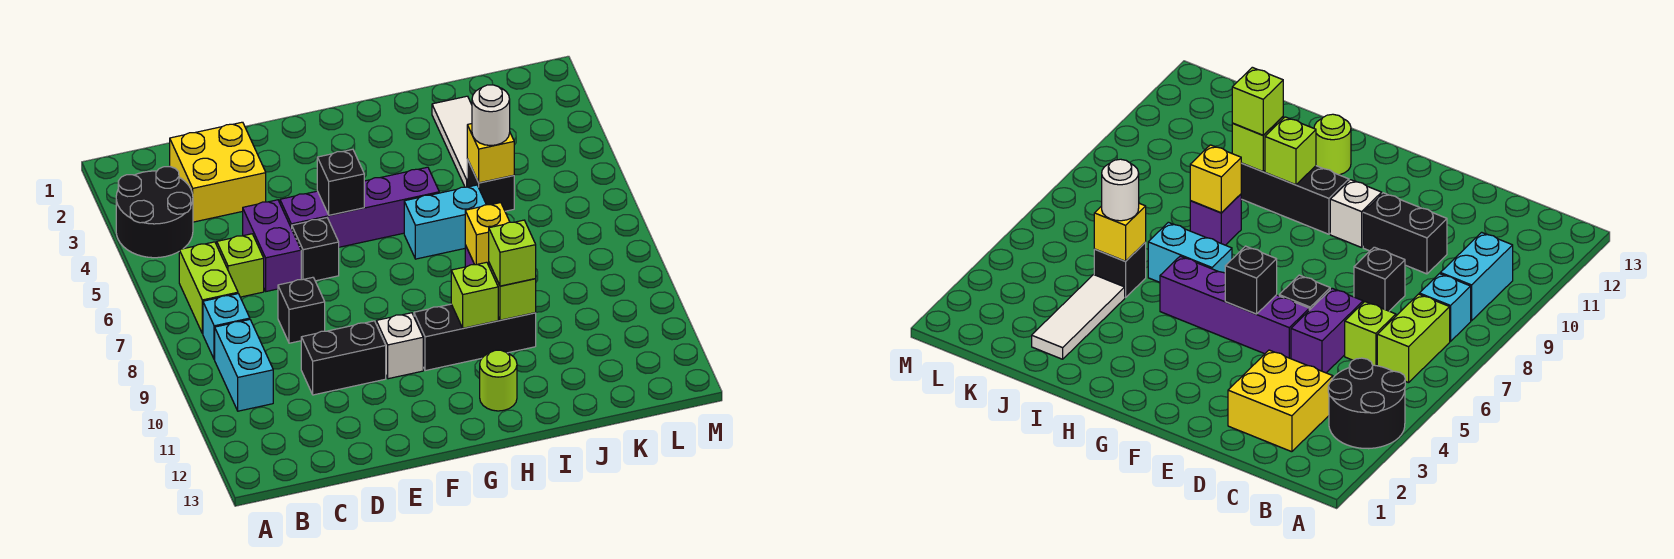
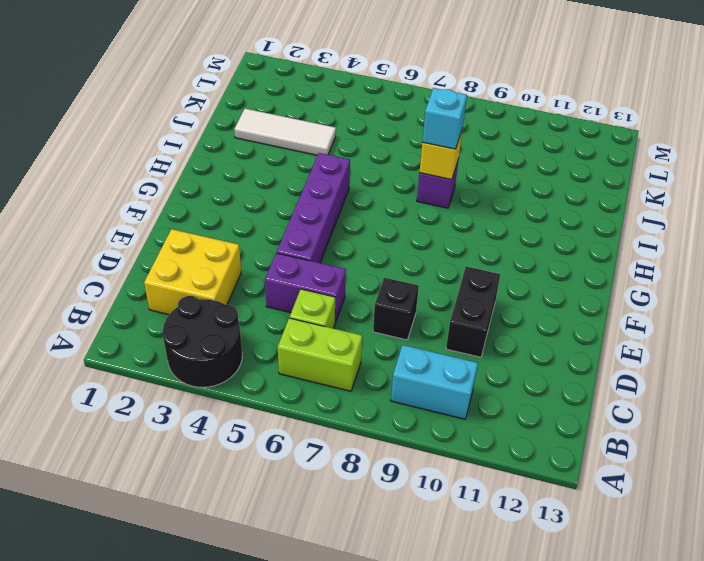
cyan brick I8 level 3 -> cyan brick B8 level 1
none -> black brick E6 level 1
none -> white brick F10 level 1
none -> black brick G10:I10 level 1

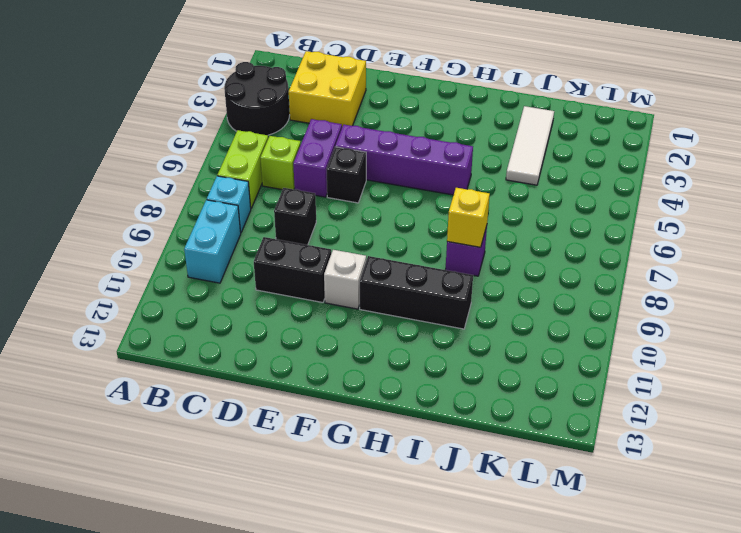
none -> cyan brick H6:I6 level 1
none -> lime round brick H12 level 1
none -> black brick J5 level 1

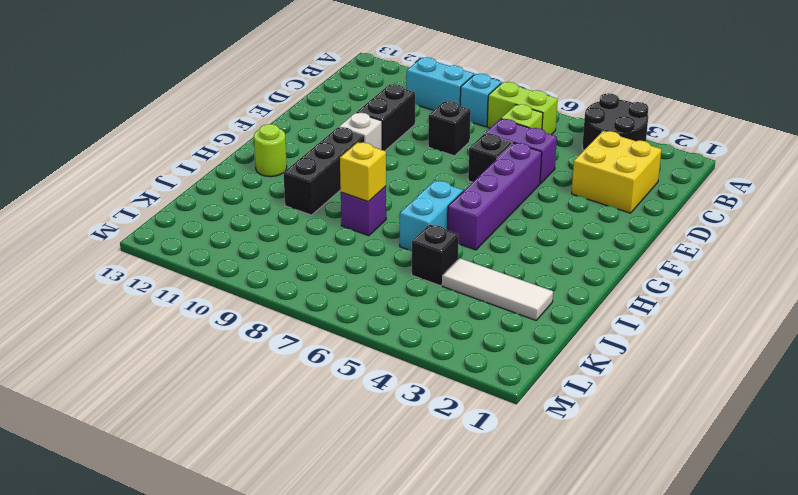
none -> black brick F5 level 2
none -> lime brick H10 level 2
none -> lime brick I10 level 2

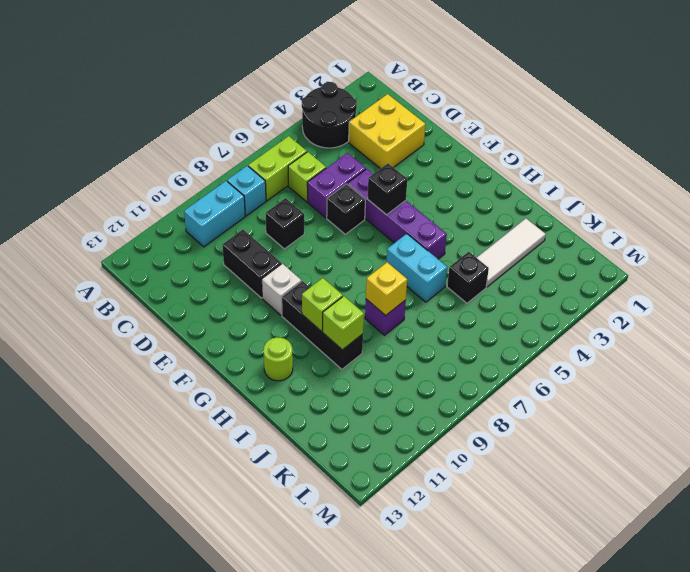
none -> yellow brick J5 level 2
none -> lime brick I10 level 3
none -> white round brick J5 level 3

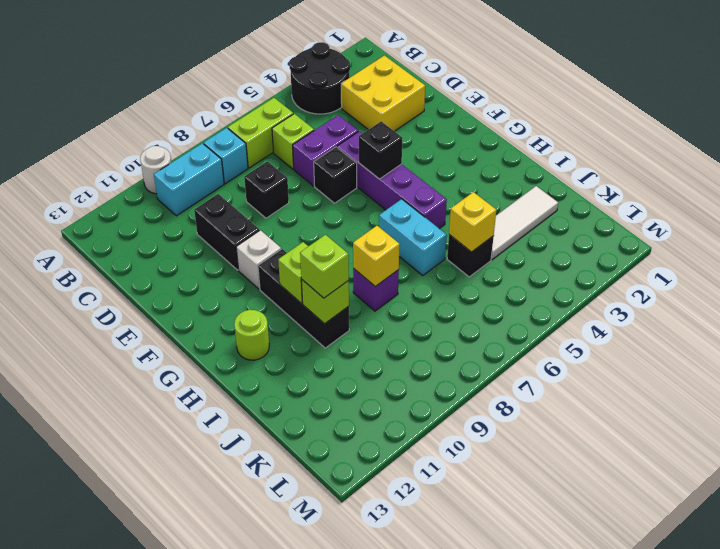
white round brick A10 level 1 -> white round brick J5 level 3

